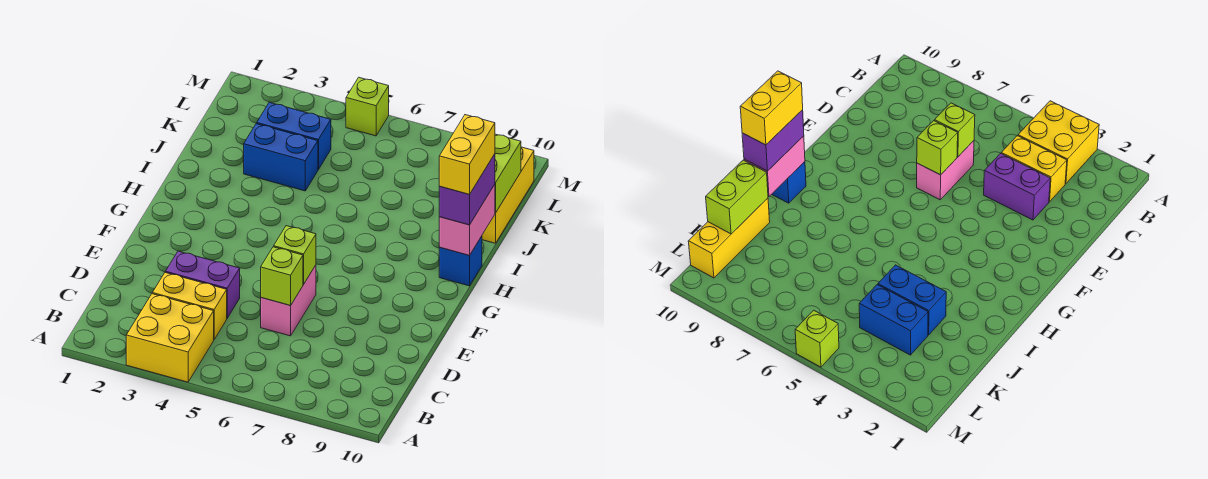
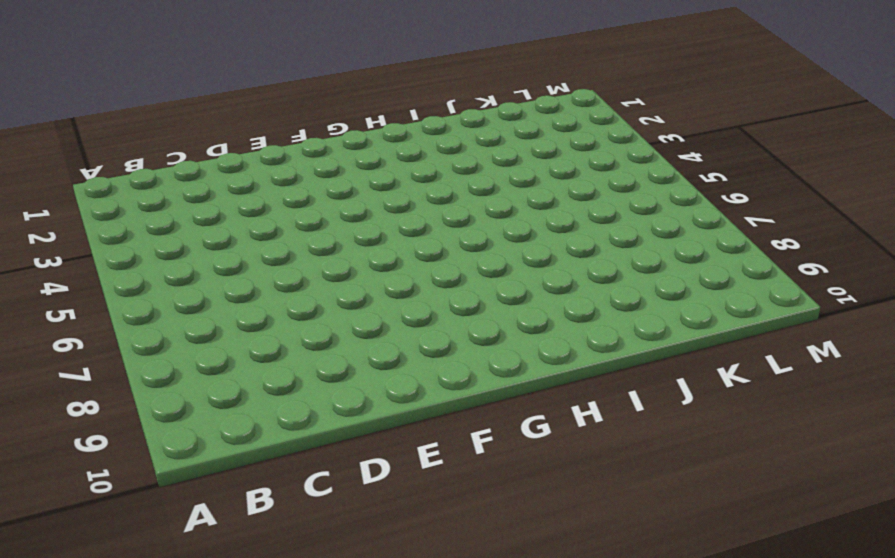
none -> yellow brick A3:B4 level 1
none -> yellow brick C3:C4 level 1
none -> purple brick D3:D4 level 1

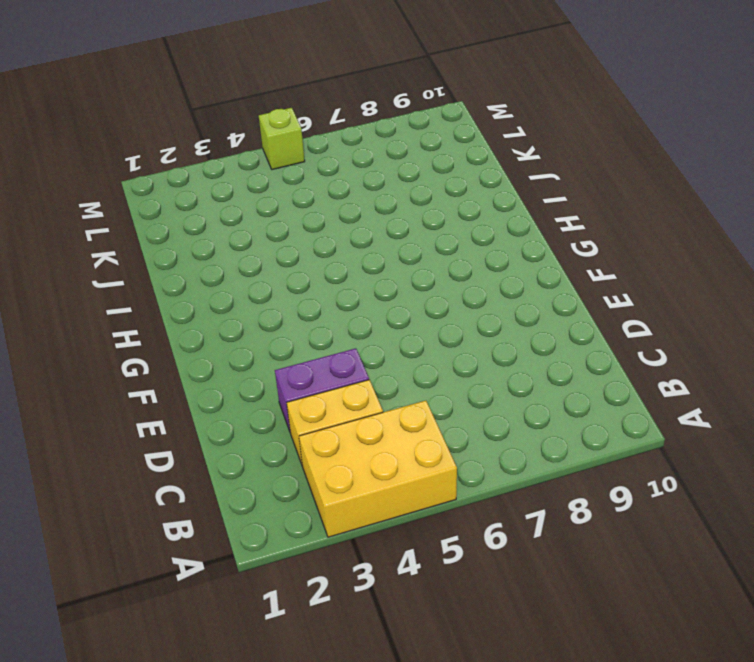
yellow brick A3:B5 level 1 -> yellow brick A3:B4 level 1
none -> pink brick D6:E6 level 1
none -> blue brick H10 level 1
none -> blue brick J3:J4 level 1

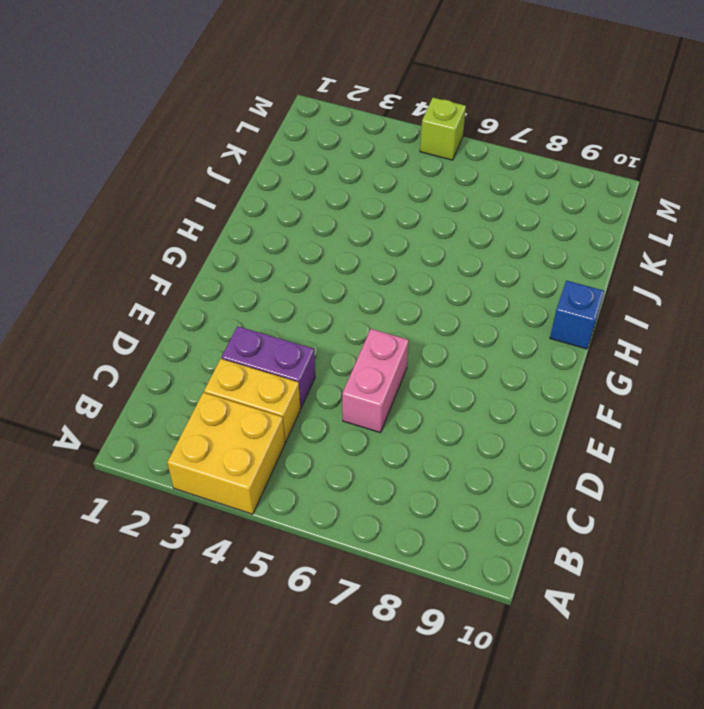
none -> blue brick J3:J4 level 1
none -> yellow brick J10:L10 level 1
none -> blue brick K3:K4 level 1

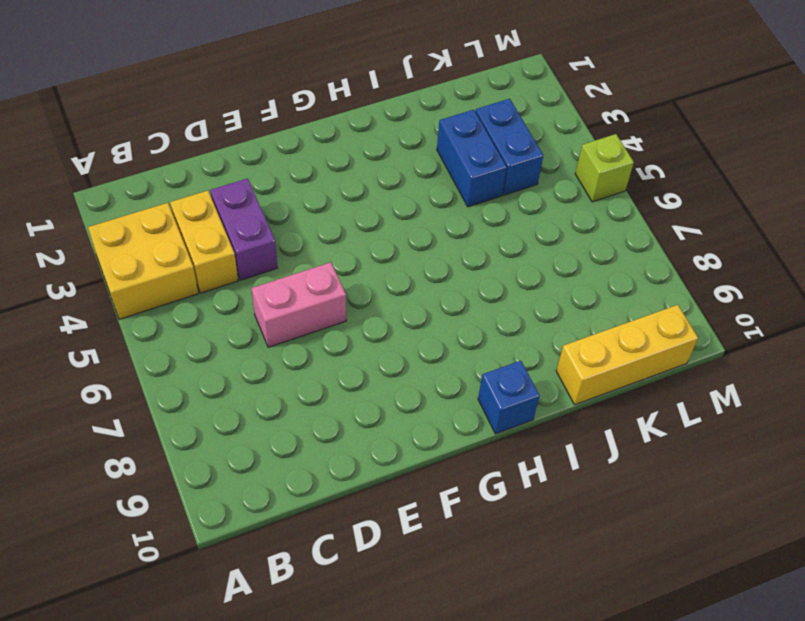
none -> lime brick D6 level 2
none -> lime brick E6 level 2
none -> pink brick H10:I10 level 2

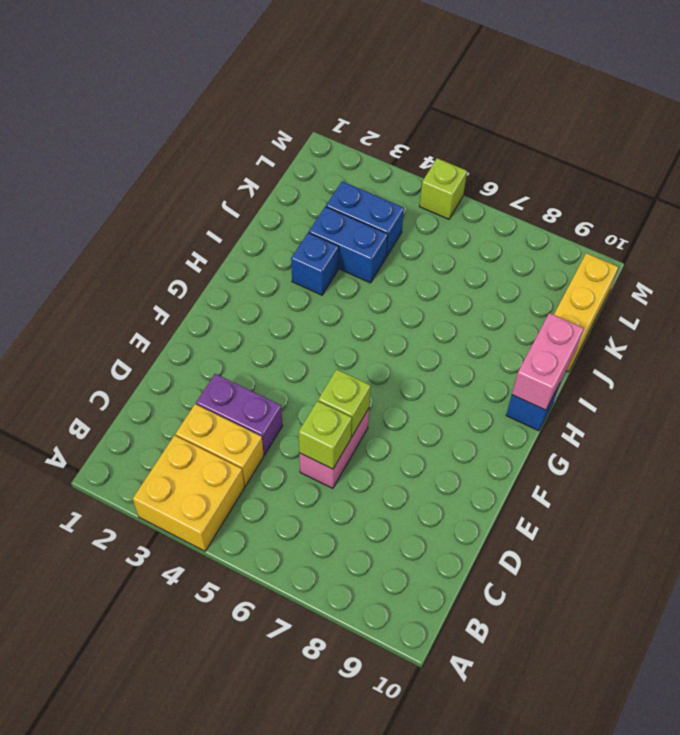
blue brick I3 level 1 -> none
none -> lime brick J10:K10 level 2
none -> purple brick H10:I10 level 3
none -> yellow brick H10:I10 level 4

